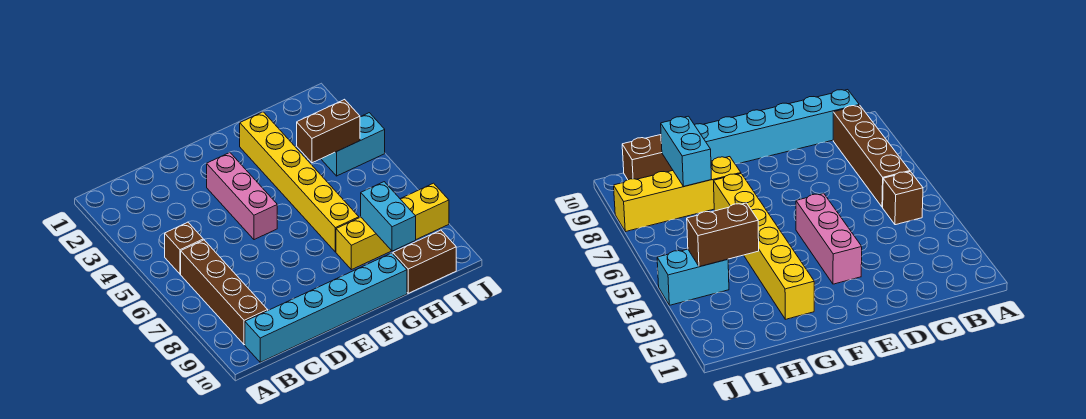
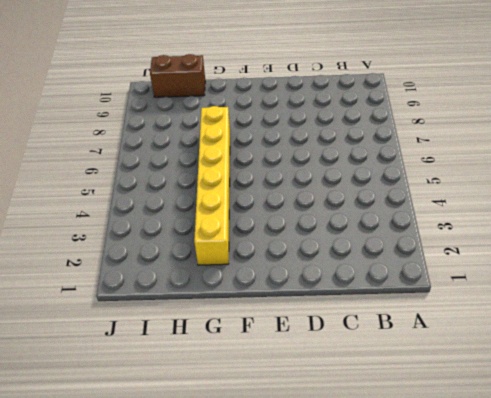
none -> brown brick B5 level 1
none -> brown brick B6:B9 level 1

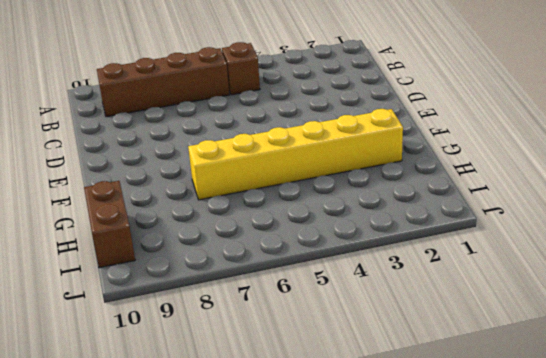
none -> cyan brick B10:G10 level 1
none -> pink brick E3:E5 level 1

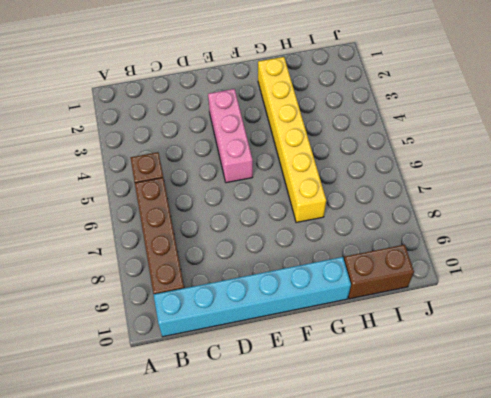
none -> yellow brick G8:J8 level 1
none -> cyan brick I4:J4 level 1

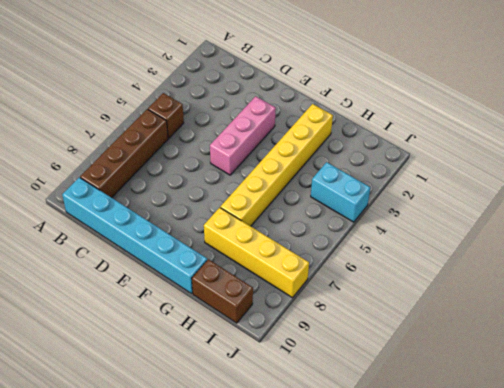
none -> brown brick H4:I4 level 2
none -> cyan brick H8:H9 level 2

